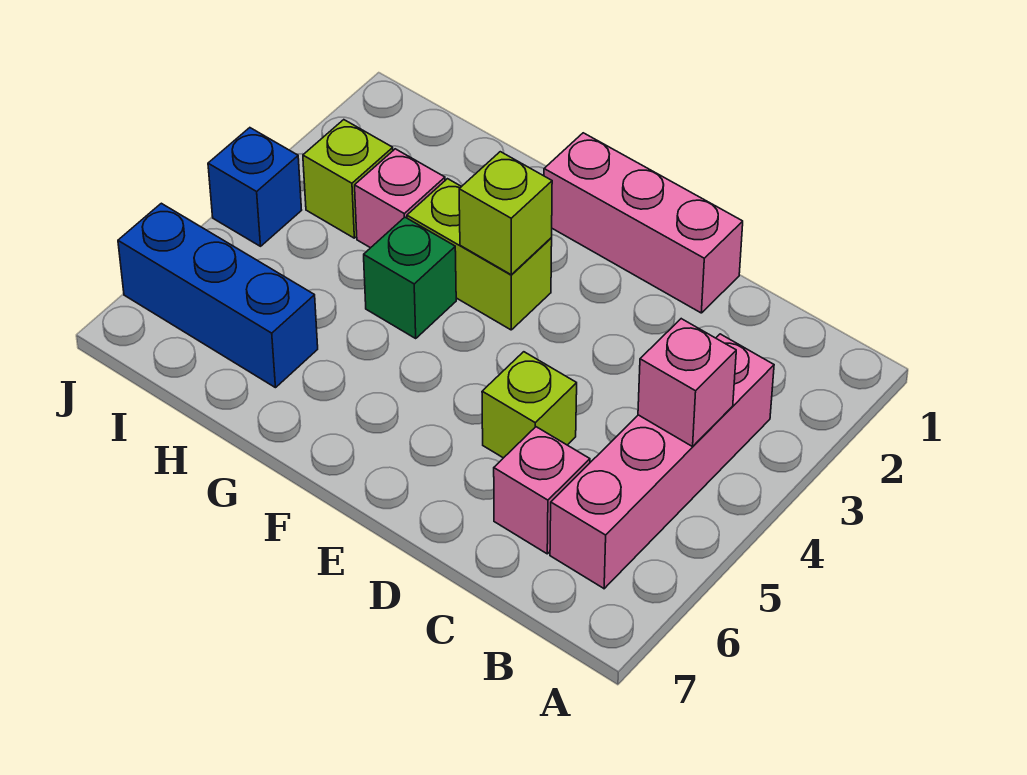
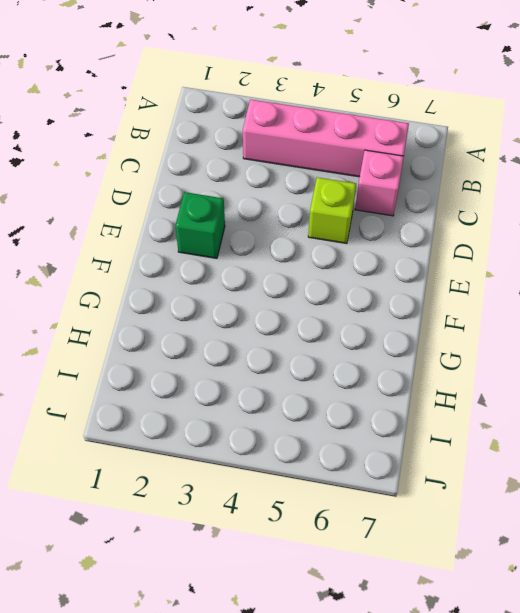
green brick E2 level 1 -> green brick G4 level 1
none -> pink brick D1:F1 level 1
none -> lime brick F3:G3 level 1
none -> pink brick H3 level 1

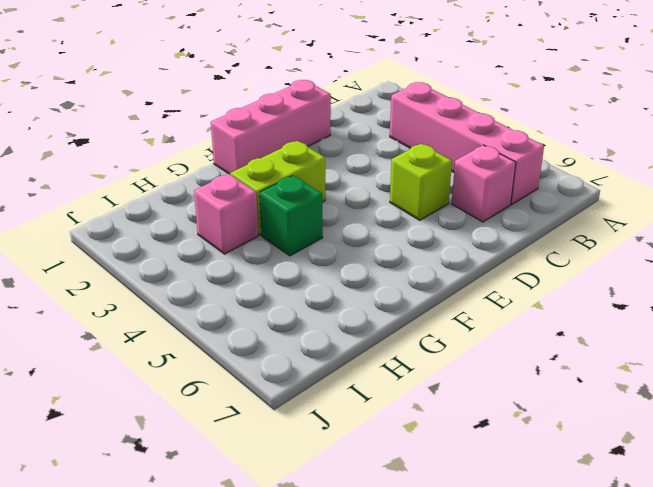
none -> blue brick H6:J6 level 1
none -> lime brick I3 level 1
none -> blue brick J4 level 1

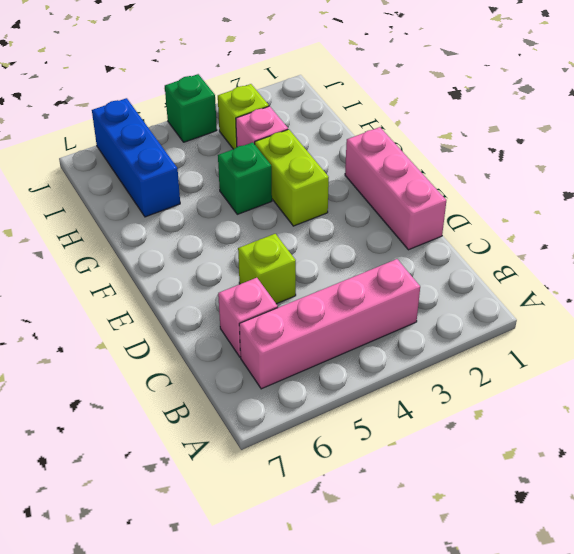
green brick J4 level 1 -> blue brick J4 level 1
none -> pink brick B4 level 2
none -> lime brick F3 level 2

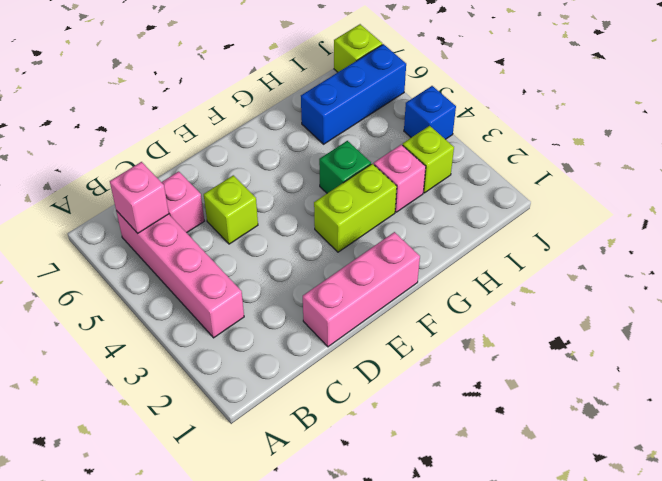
pink brick B6 level 2 -> pink brick B4 level 2
lime brick J7 level 1 -> lime brick F3 level 2

